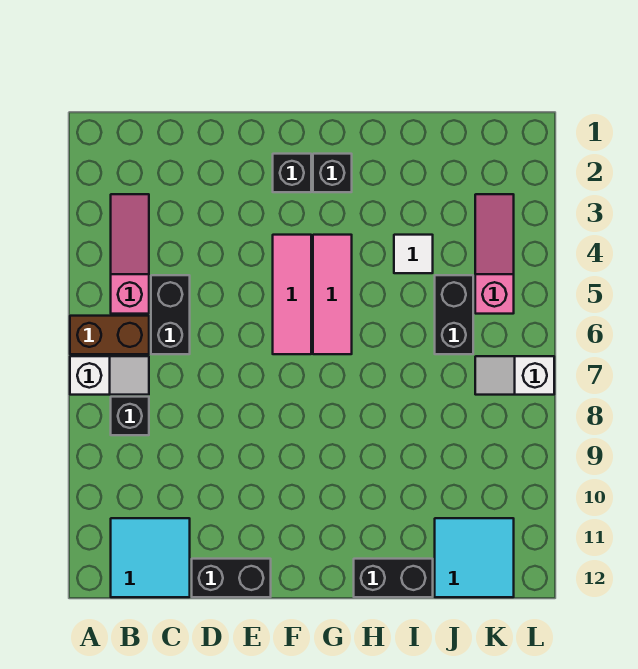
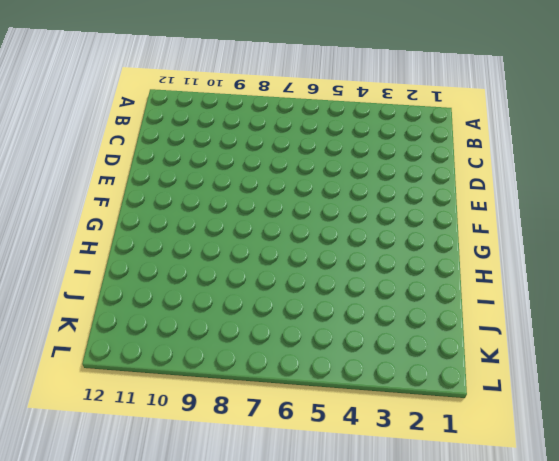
none -> brown brick A6:B6 level 1
none -> white slope A7:B7 level 1 top A
none -> pink slope B3:B5 level 1 top 5

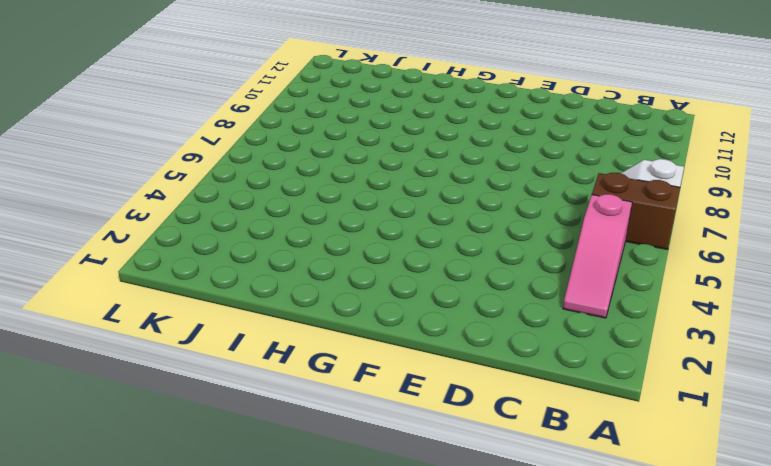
none -> black brick B8 level 1
none -> cyan tile B11:C12 level 1
none -> black brick C5:C6 level 1

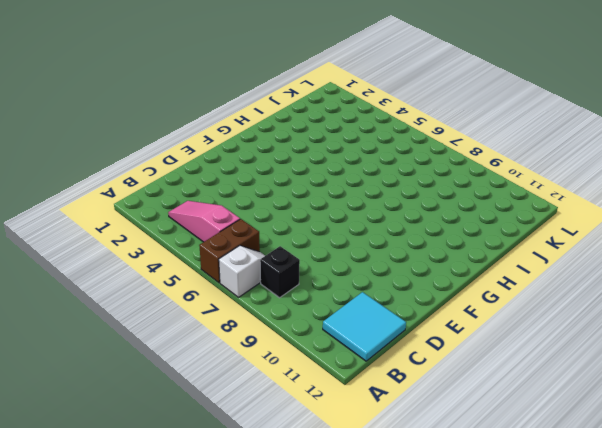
none -> black brick C5:C6 level 1
none -> black brick D12:E12 level 1
none -> black brick F2 level 1

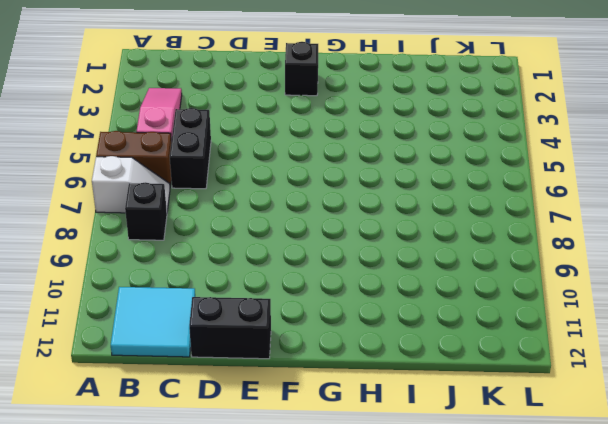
none -> pink tile F4:F6 level 1
none -> black brick G2 level 1
none -> pink tile G4:G6 level 1

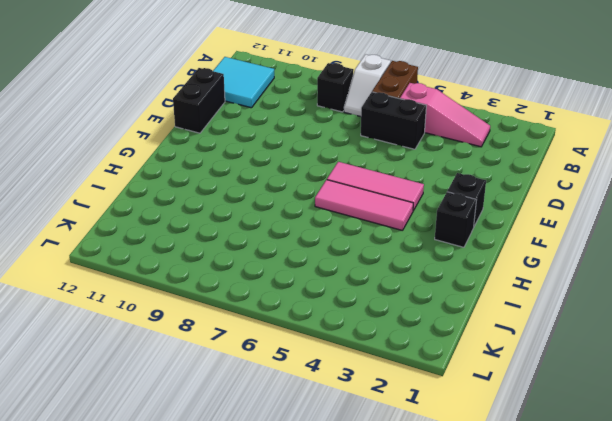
none -> black brick H12:I12 level 1
none -> white tile I4 level 1
none -> black brick J5:J6 level 1

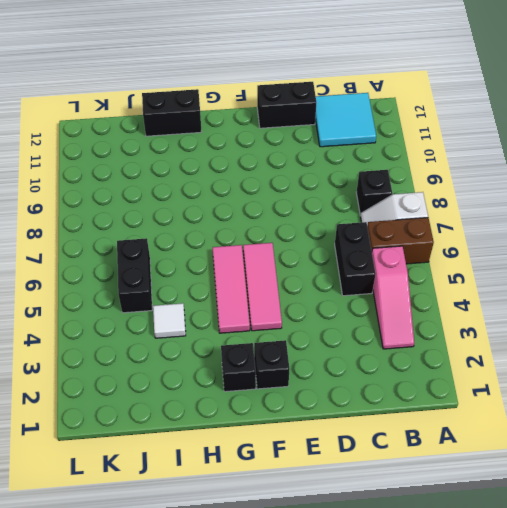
none -> cyan tile J11:K12 level 1
none -> pink slope K3:K5 level 1 top 5
none -> white slope K7:L7 level 1 top L

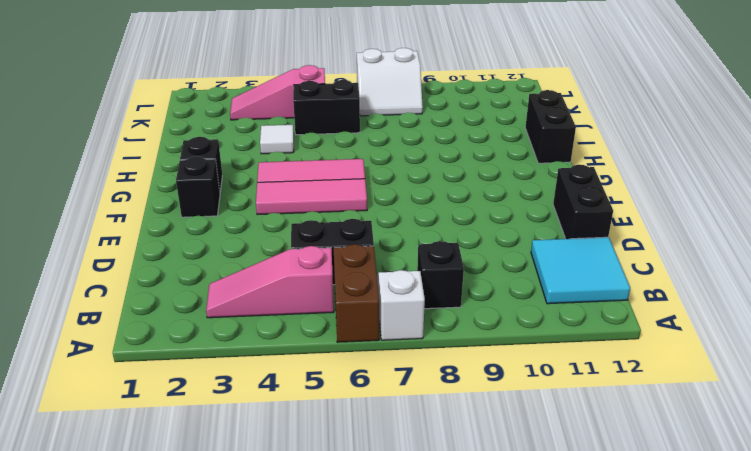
white slope K7:L8 level 1 top L -> white slope K7:L7 level 1 top L
none -> cyan tile J11:K12 level 1

